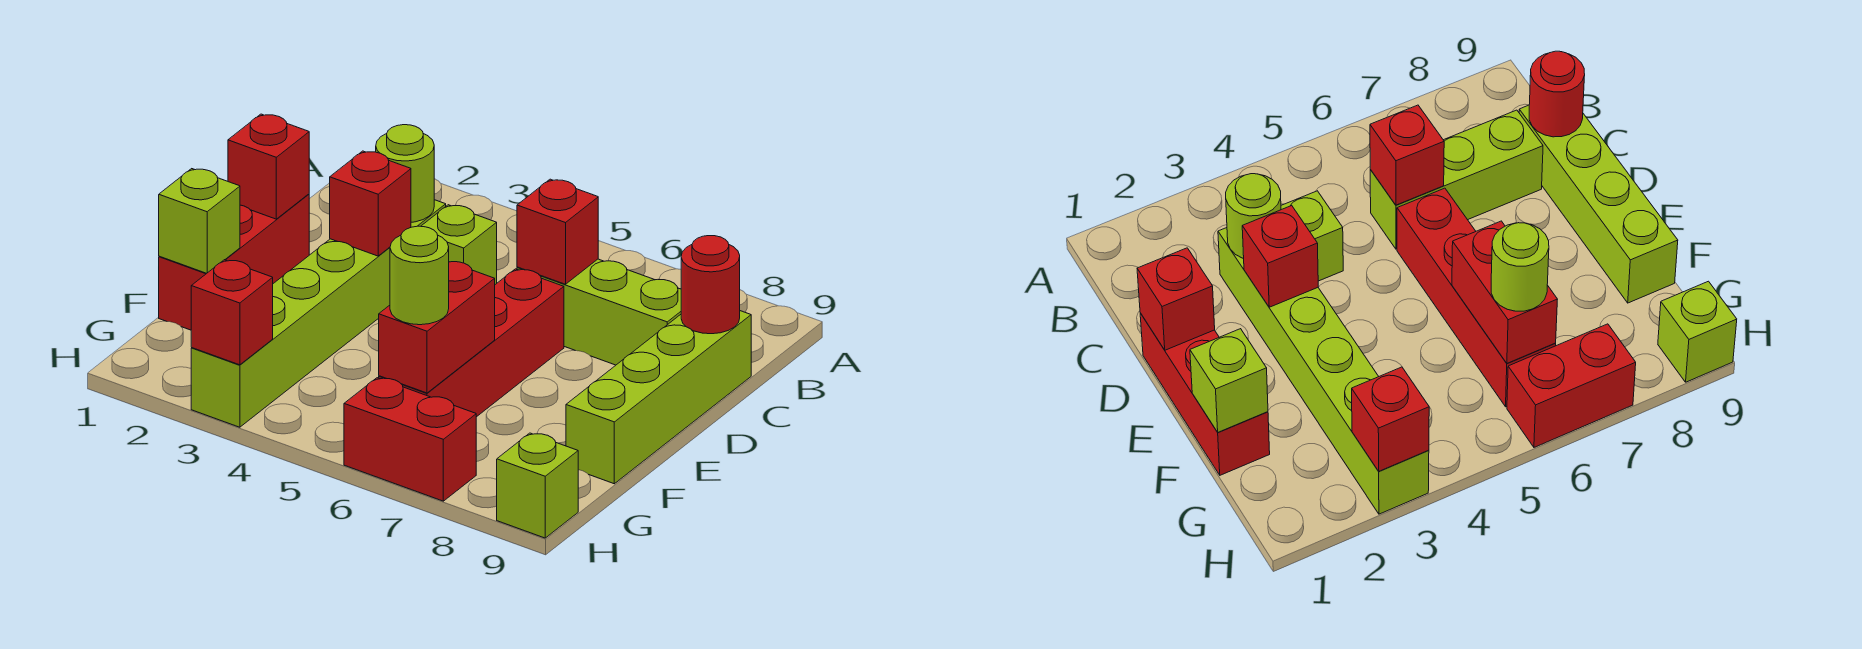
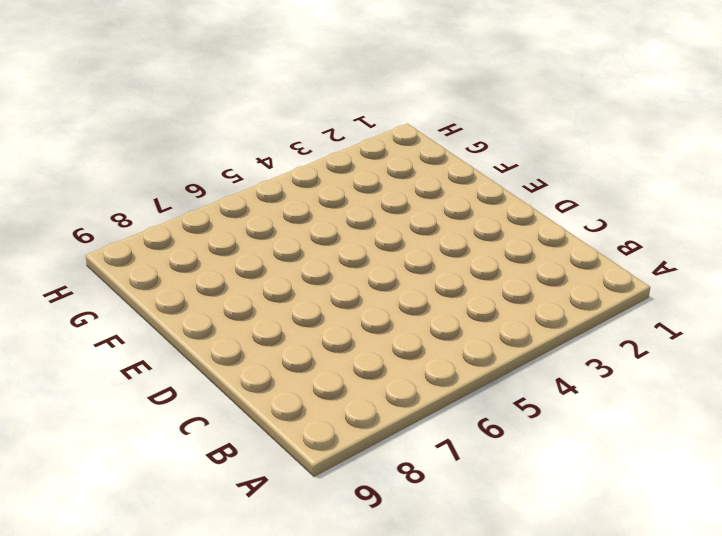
none -> lime brick C3:H3 level 1
none -> lime brick C4 level 1
none -> lime brick C6:C8 level 1

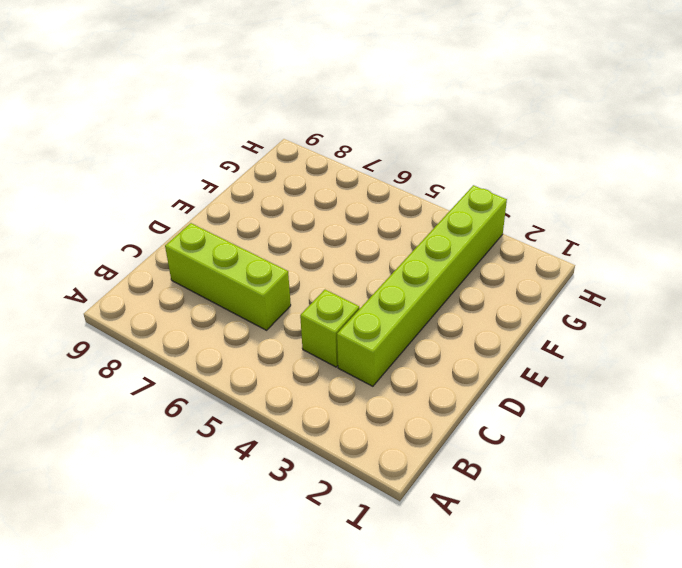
none -> lime brick C9:F9 level 1
none -> red brick D1:F1 level 1
none -> red brick D6:G6 level 1

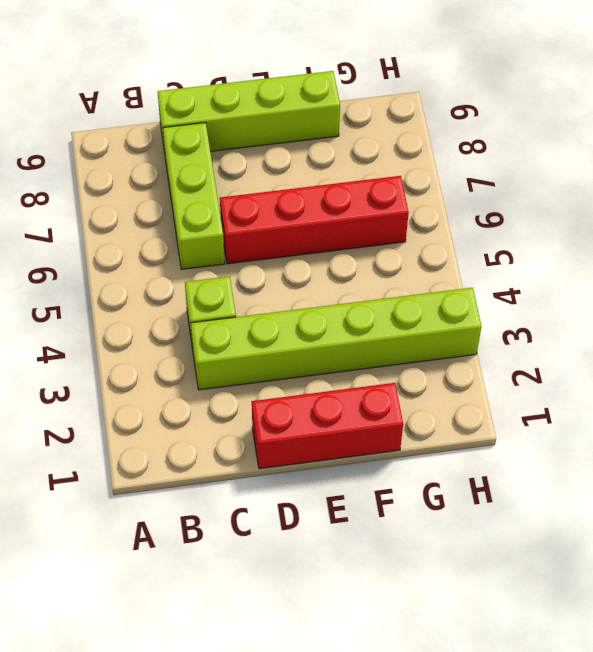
none -> red brick H6:H7 level 1
none -> lime brick H9 level 1
none -> lime round brick C3 level 2

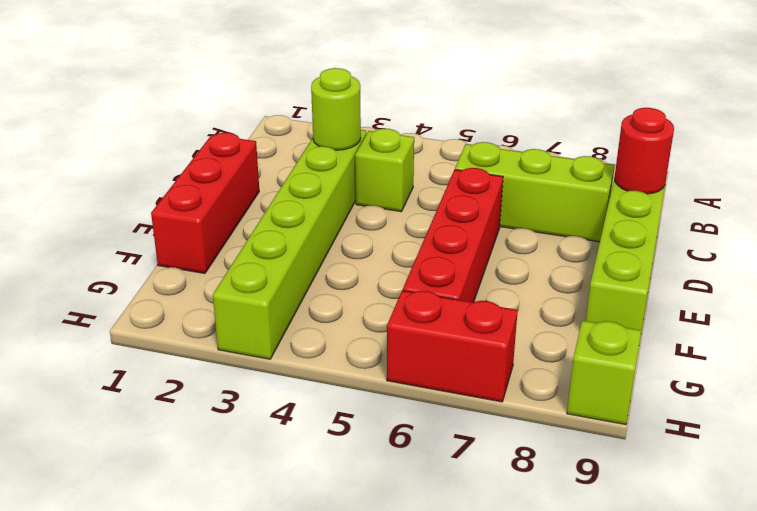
none -> red brick C6 level 2
none -> red brick D1 level 2
none -> red brick D3 level 2

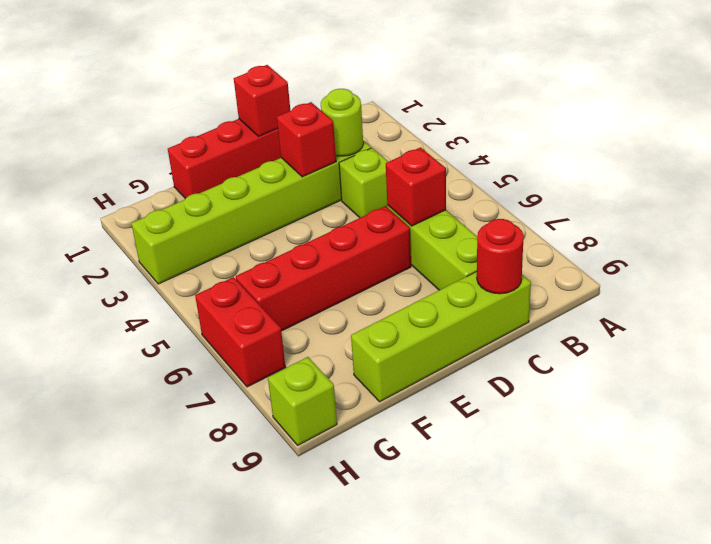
none -> lime brick F1 level 2
none -> red brick F6:G6 level 2
none -> red brick H3 level 2

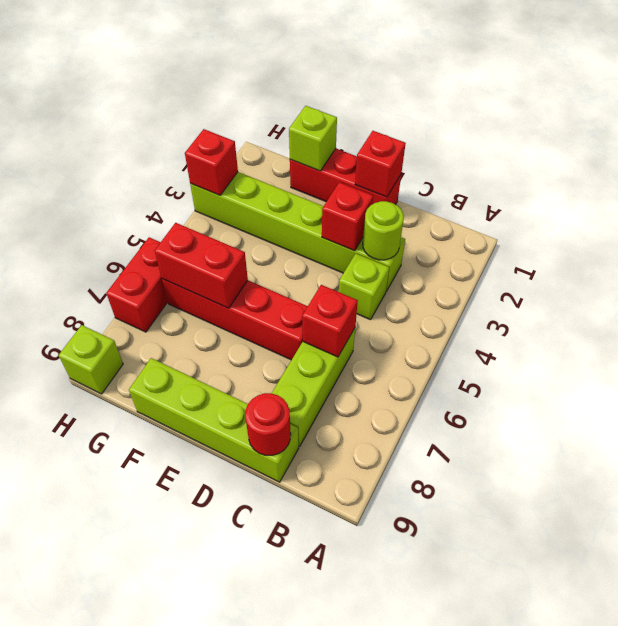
none -> lime round brick G6 level 3

